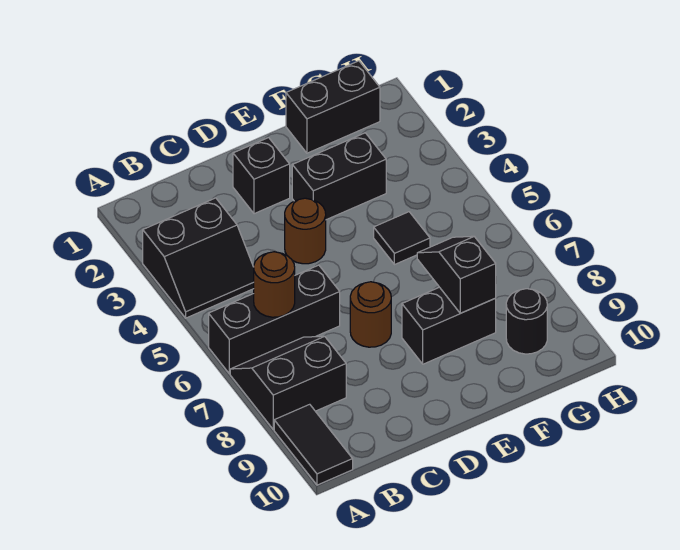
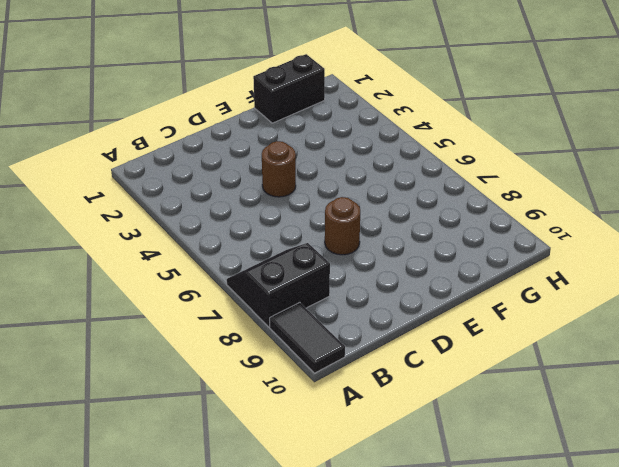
none -> black slope A3:B4 level 1 top 3
none -> black brick A6:C6 level 1
none -> black brick D2 level 1

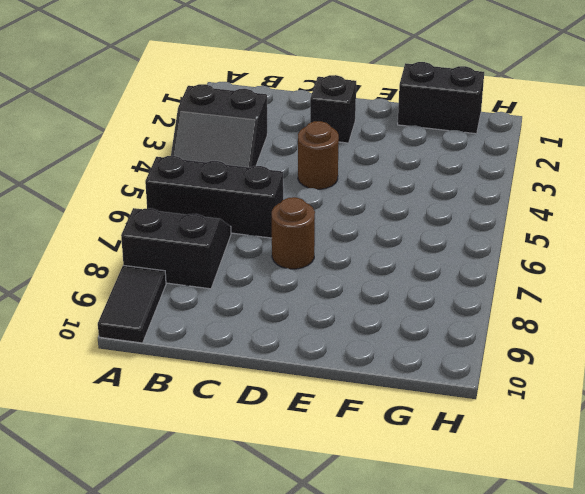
none -> black brick E3:F3 level 1
none -> black brick E8:F8 level 1
none -> black tile F5 level 1

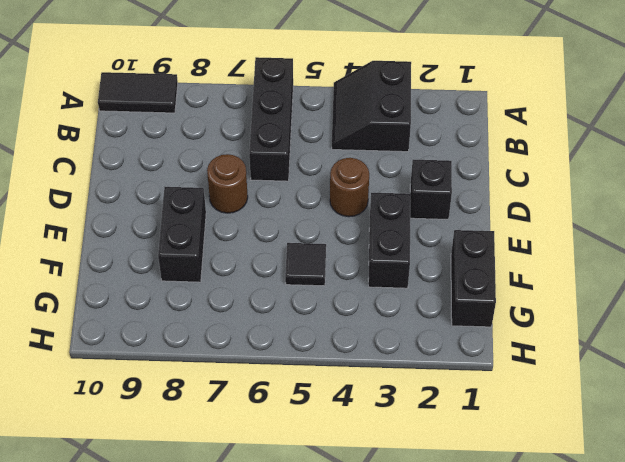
none -> black slope A7:B8 level 1 top 8
none -> black round brick G9 level 1
none -> brown round brick B6 level 2

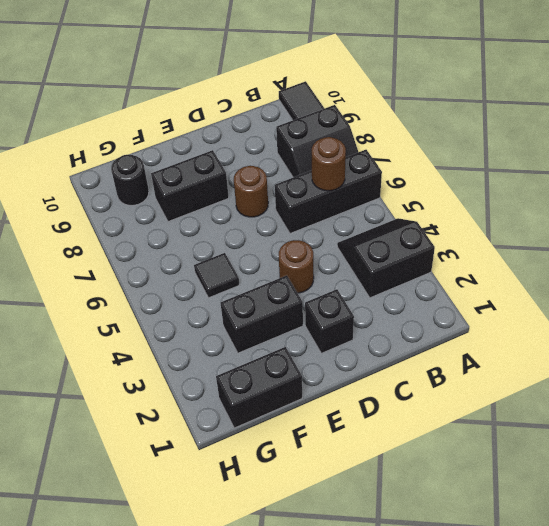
none -> black slope F7:F8 level 2 top 8

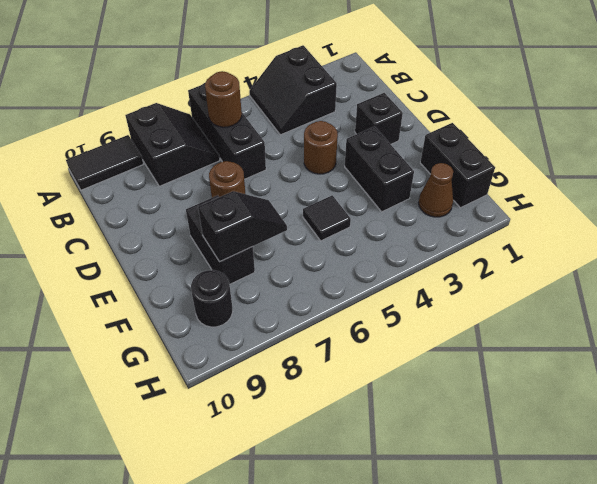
brown cone G2 level 1 -> none

